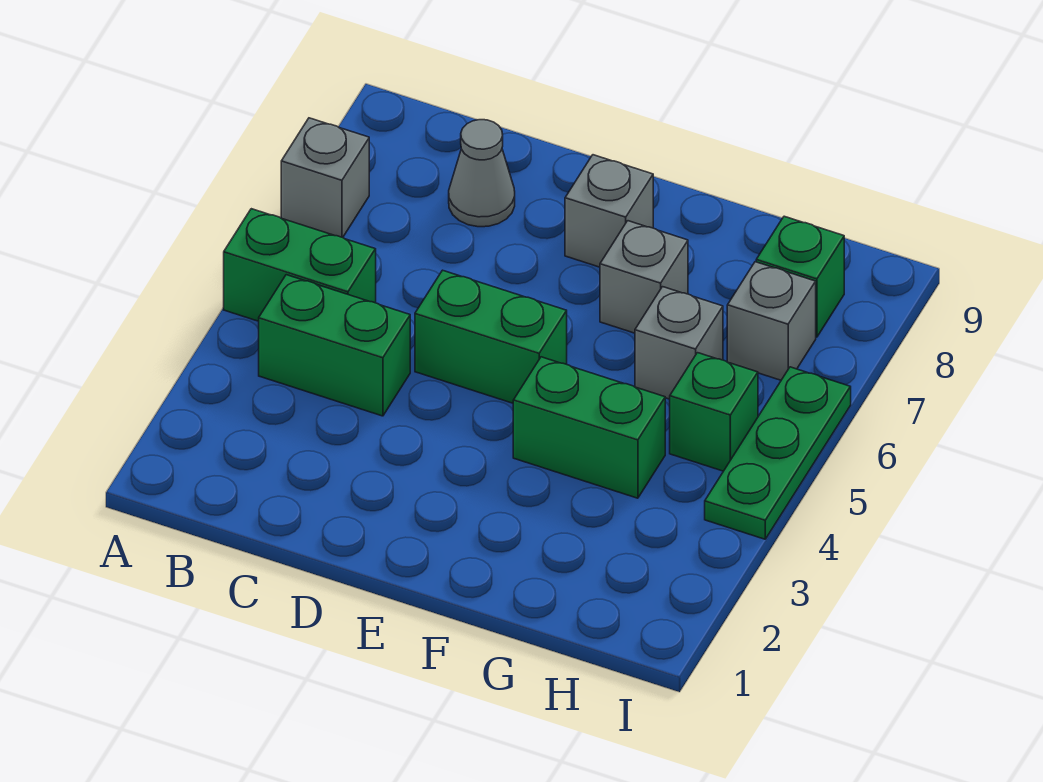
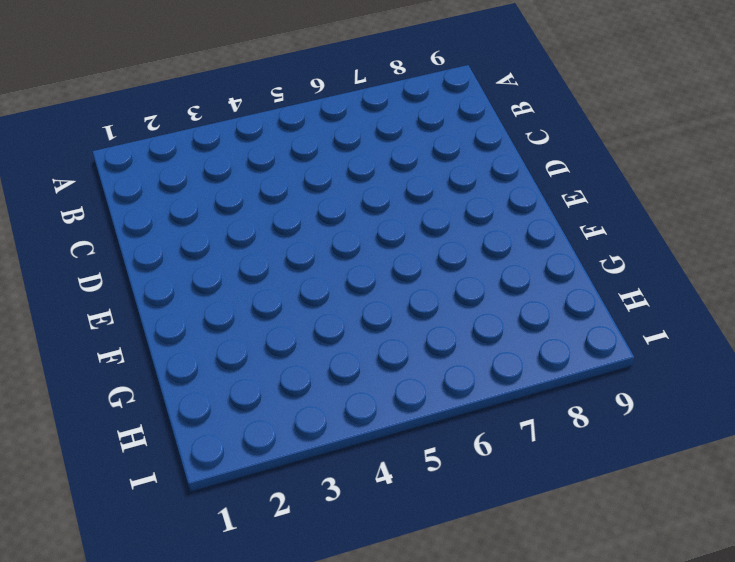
none -> green brick A5:B5 level 1
none -> grey brick A7 level 1
none -> green brick B4:C4 level 1

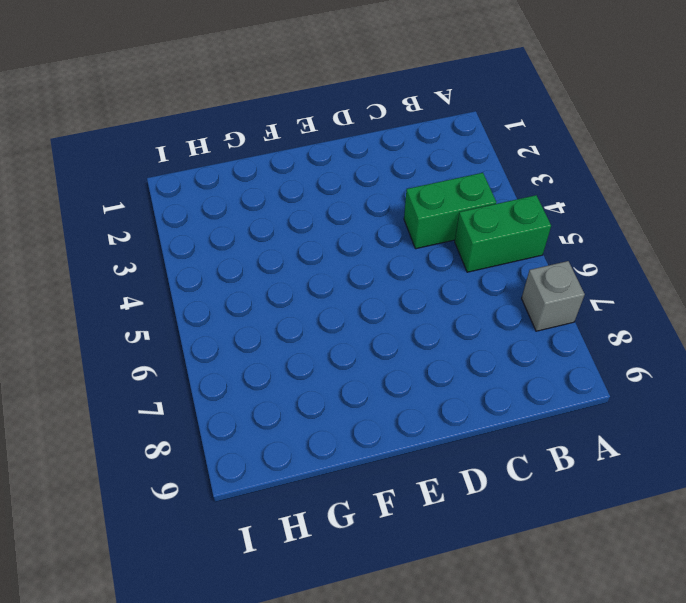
none -> grey cone C8 level 1
none -> green brick D5:E5 level 1
none -> grey brick E8 level 1

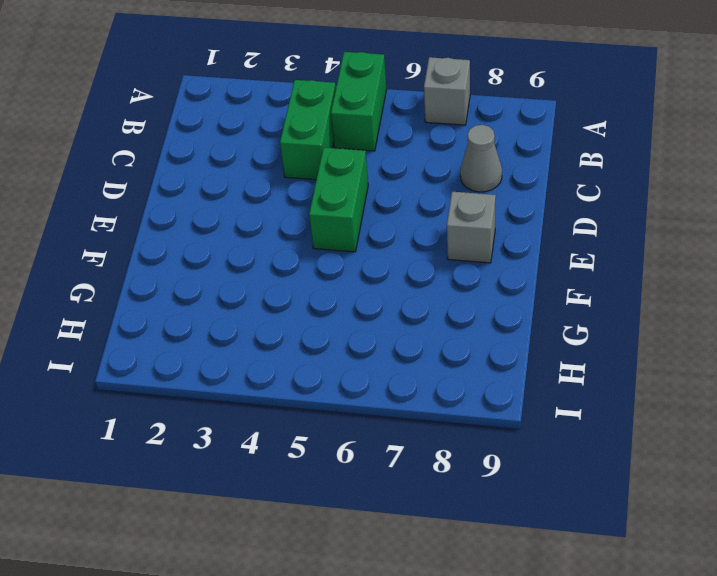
none -> green brick F4:G4 level 1
none -> grey brick F7 level 1
none -> grey brick G6 level 1

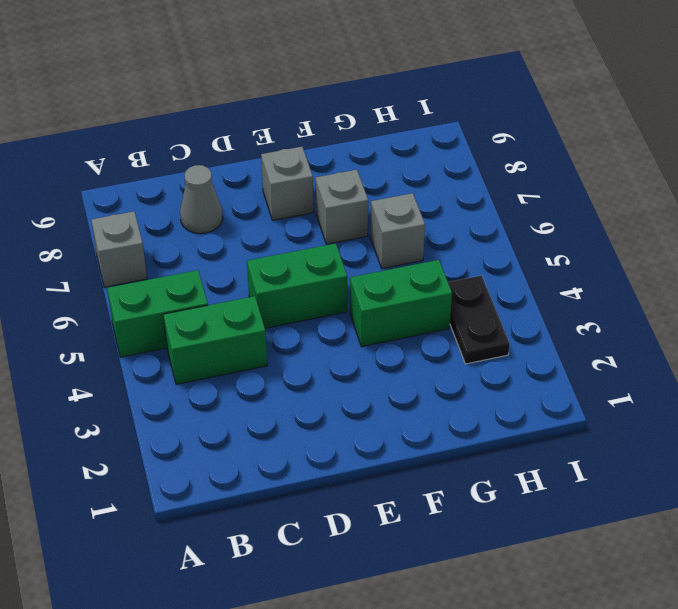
black plate H3:H4 level 1 -> none
none -> green brick H5 level 1
none -> grey brick H7 level 1
none -> green brick H8 level 1

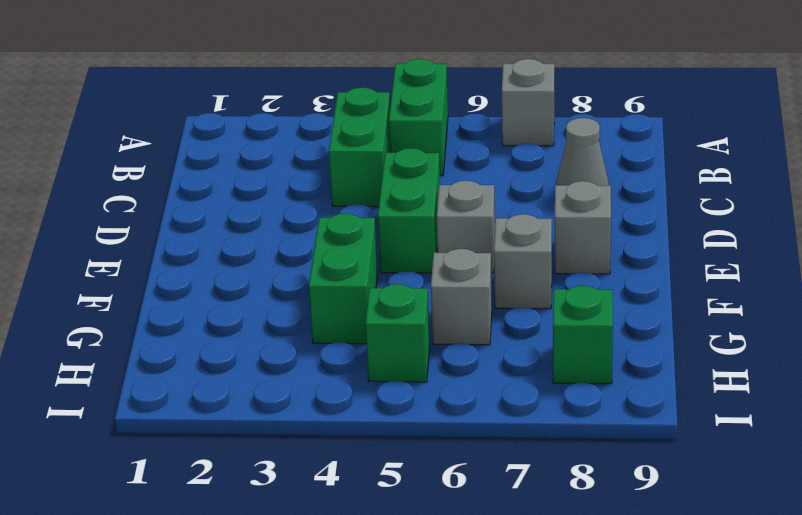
grey brick E6 level 1 -> grey brick H7 level 1
none -> green plate I4:I6 level 1

